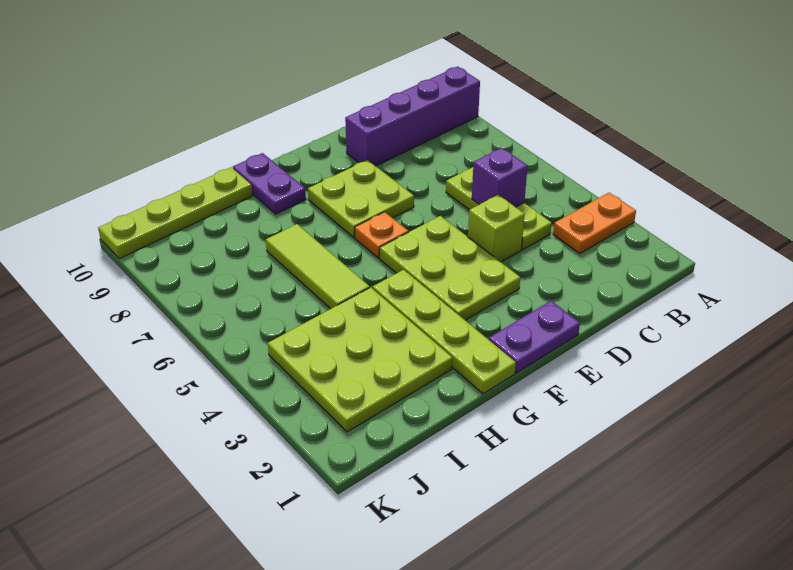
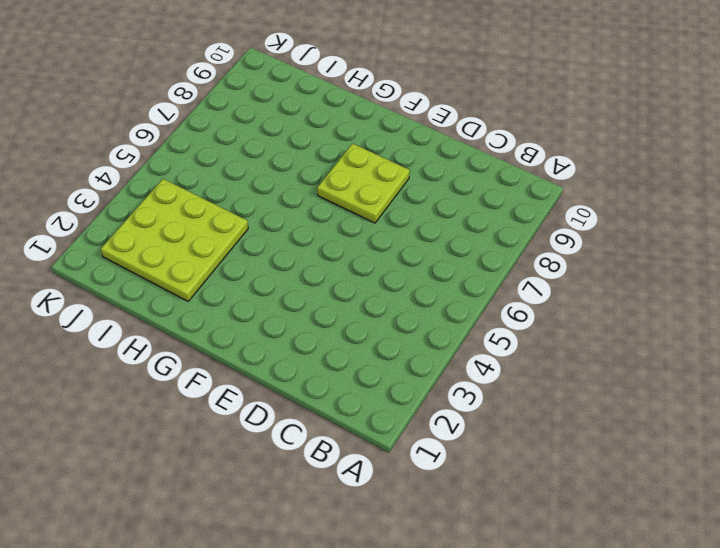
none -> orange plate A3:B3 level 1
none -> purple brick A9:D9 level 1
none -> lime plate C4:C6 level 1

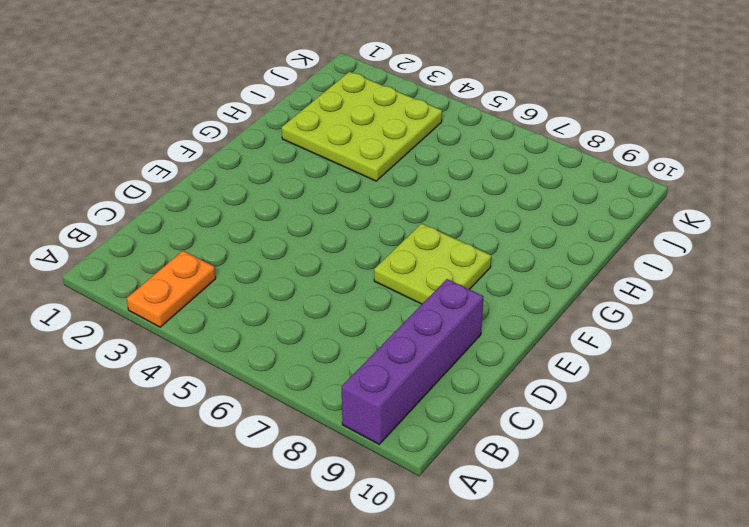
none -> lime plate C4:C6 level 1
none -> lime brick D4 level 1
none -> purple plate E1:F1 level 1

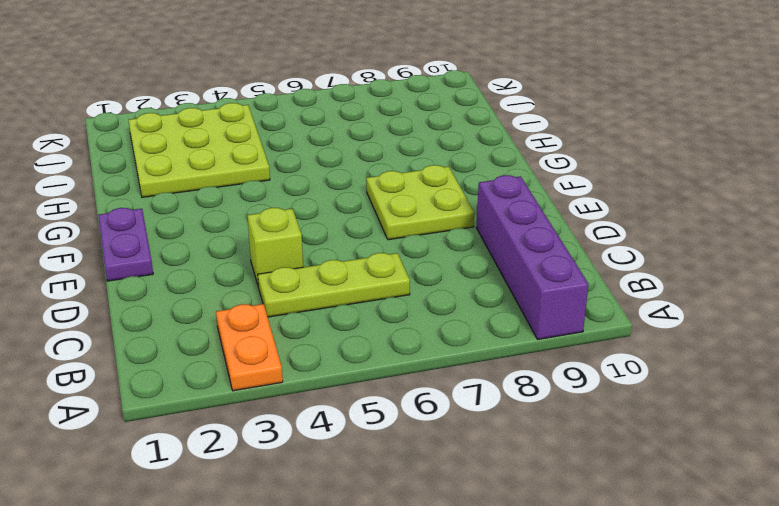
none -> lime plate E3:F5 level 1
none -> orange plate F6 level 1
none -> lime plate G1:G4 level 1

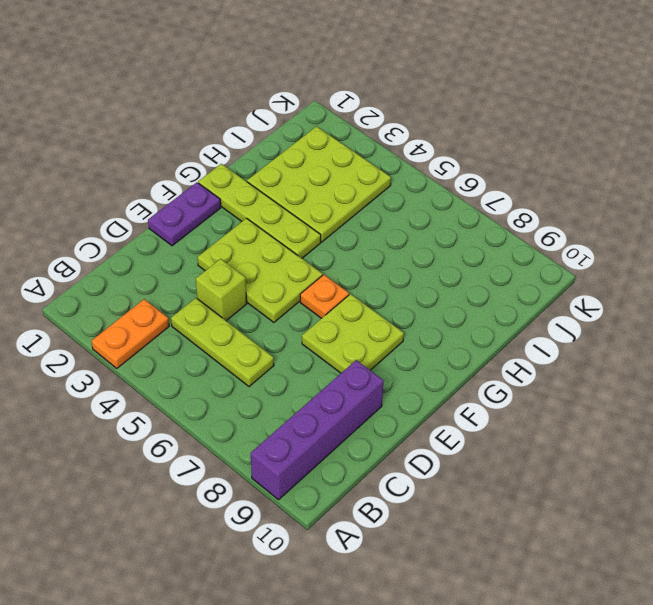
none -> purple plate G9:G10 level 1
none -> lime tile H5:H7 level 1
none -> lime plate H10:K10 level 1

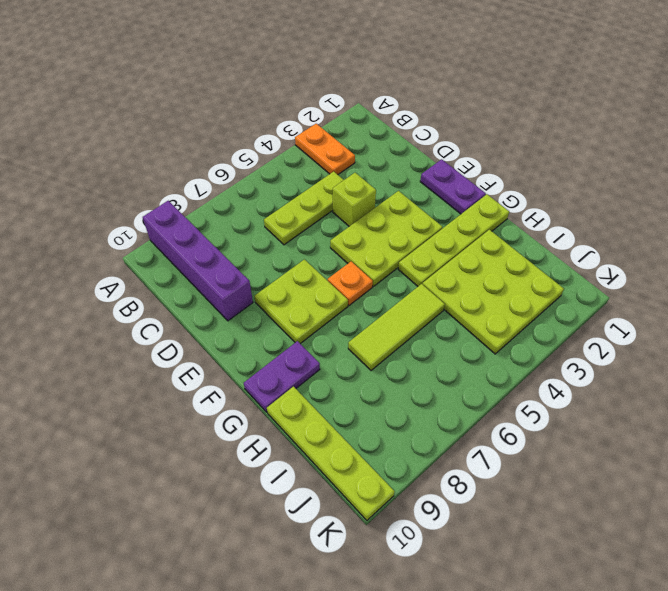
none -> purple brick C5 level 2

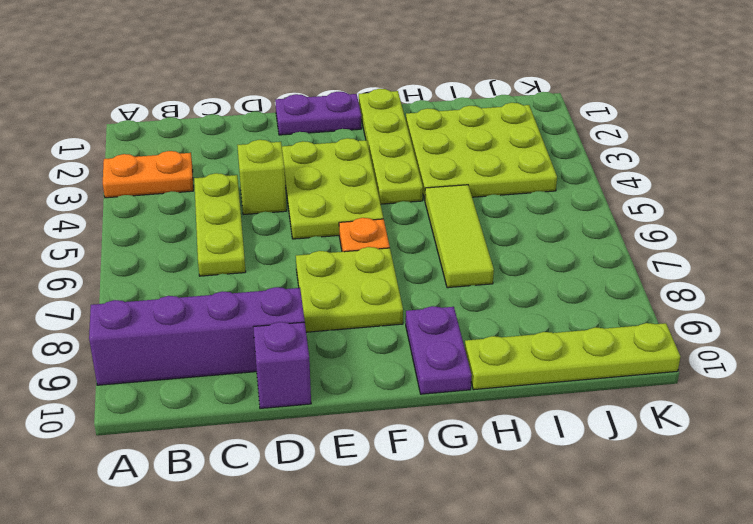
purple brick D10 level 1 -> purple brick C5 level 2

